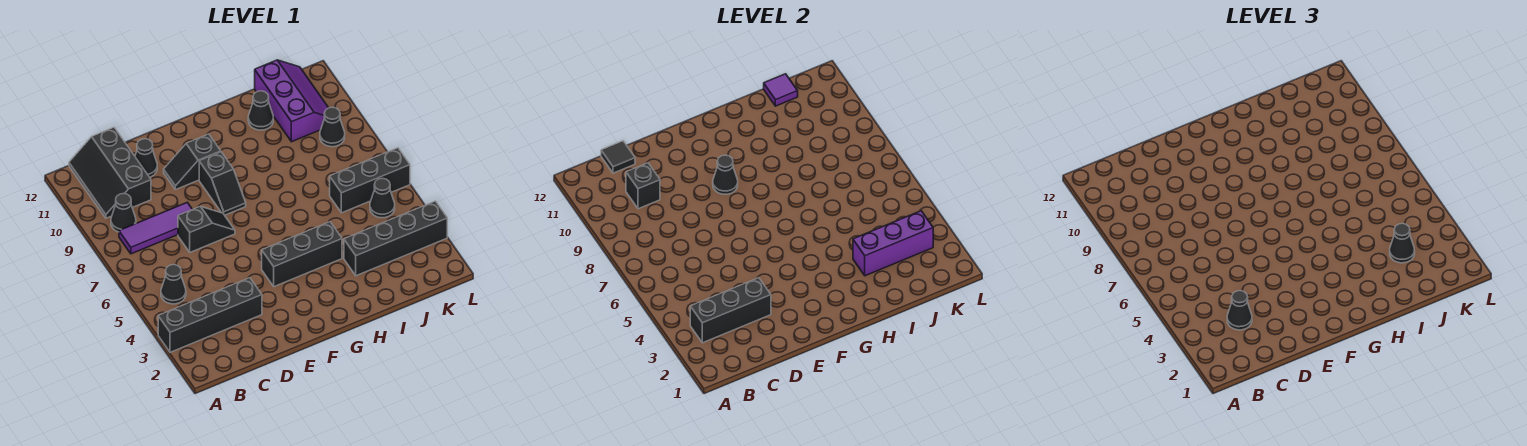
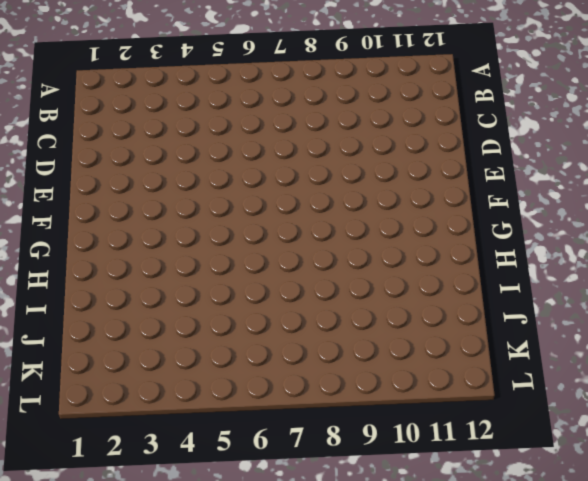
none -> black brick A3:D3 level 1
none -> black cone B5 level 1
none -> purple tile B8:D8 level 1

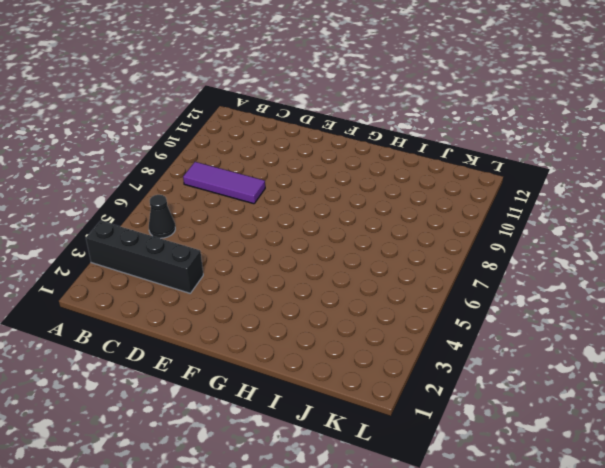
none -> black cone B9 level 1
none -> black slope B10:C12 level 1 top C
none -> black slope D7:E7 level 1 top D

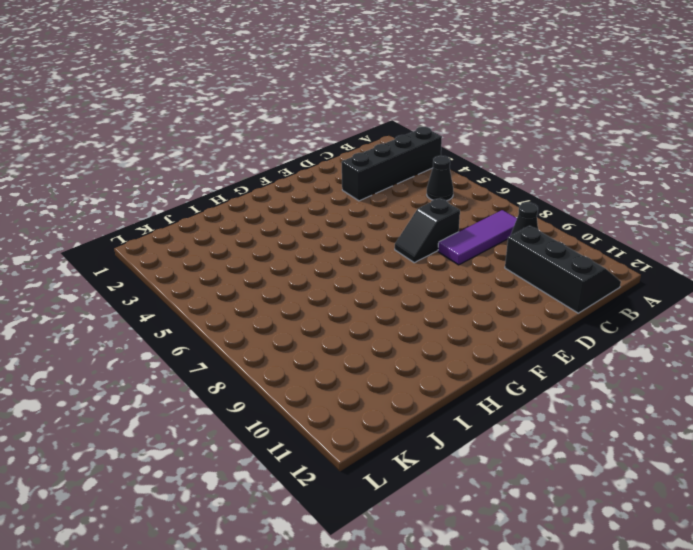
none -> black cone D11 level 1
none -> black slope E10:F10 level 1 top F
none -> black brick F4:H4 level 1

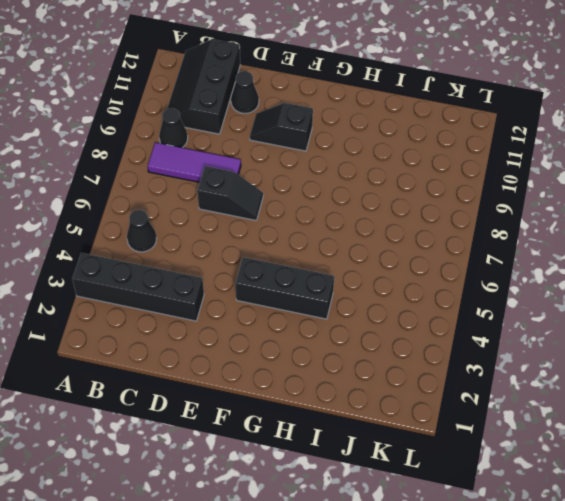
none -> black slope F8:F9 level 1 top 9
none -> black brick I3:L3 level 1
none -> black cone I11 level 1

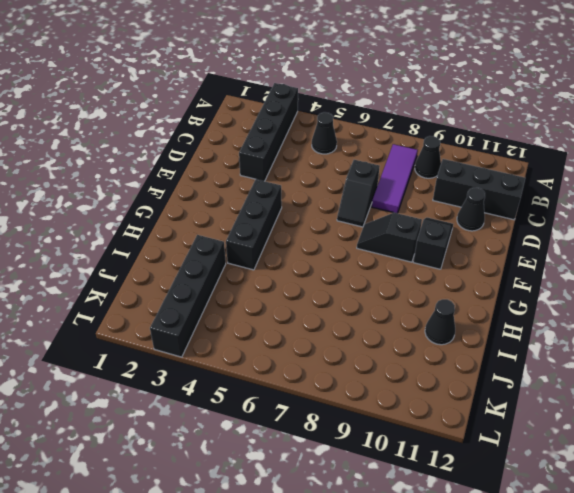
none -> black brick J6:L6 level 1
none -> purple slope J10:K12 level 1 top J
none -> black cone K5 level 1

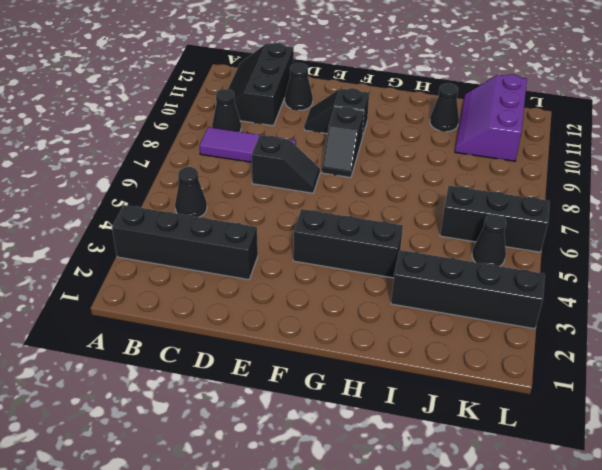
purple slope J10:K12 level 1 top K -> purple slope J10:K12 level 1 top J
none -> black cone K9 level 1
none -> black brick B3:D3 level 2
none -> black brick C10 level 2

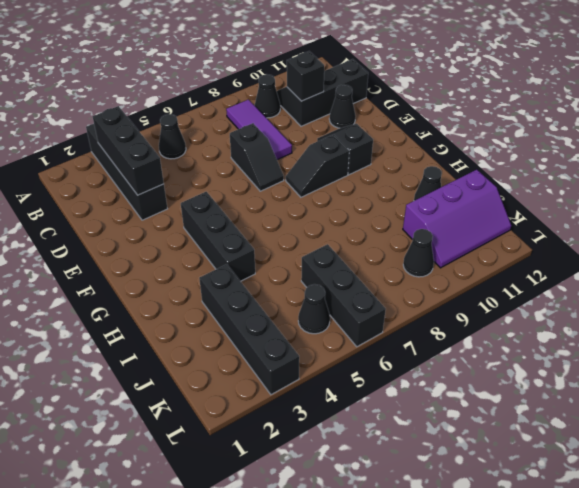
none -> black tile C12 level 2
none -> black cone F9 level 2
none -> purple brick I3:K3 level 2

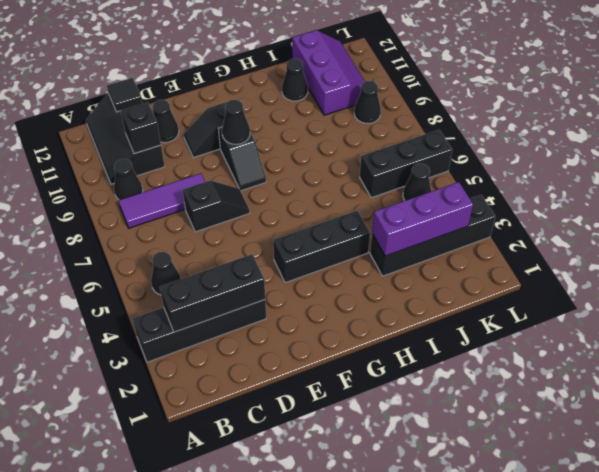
none -> purple tile J12 level 2
none -> black cone C3 level 3
none -> black cone J3 level 3

